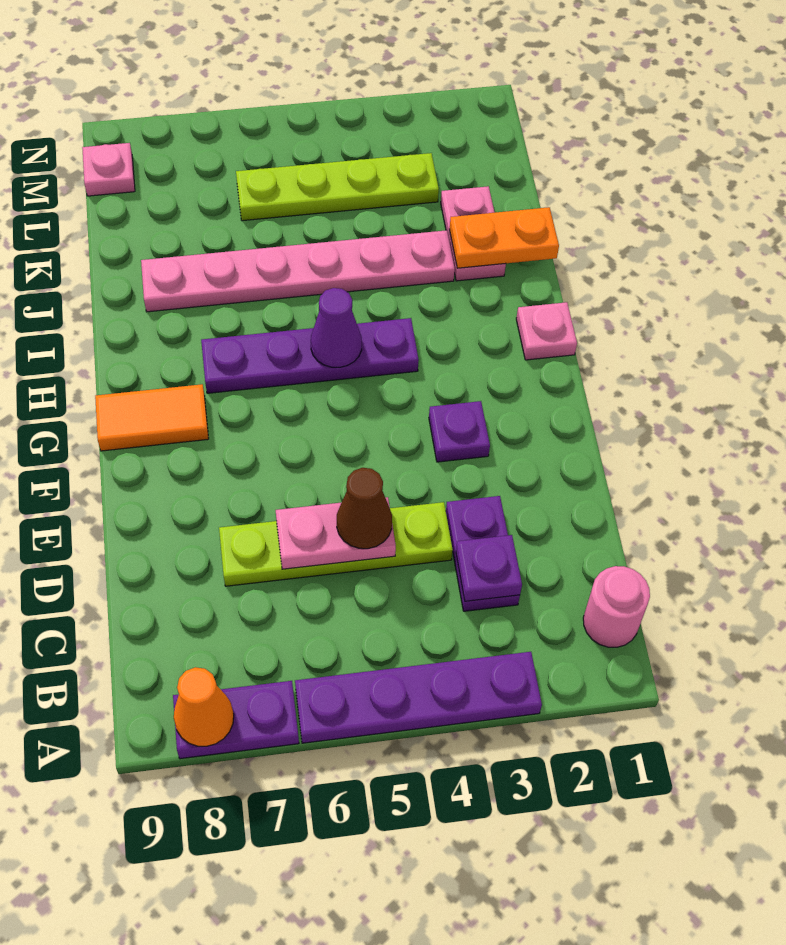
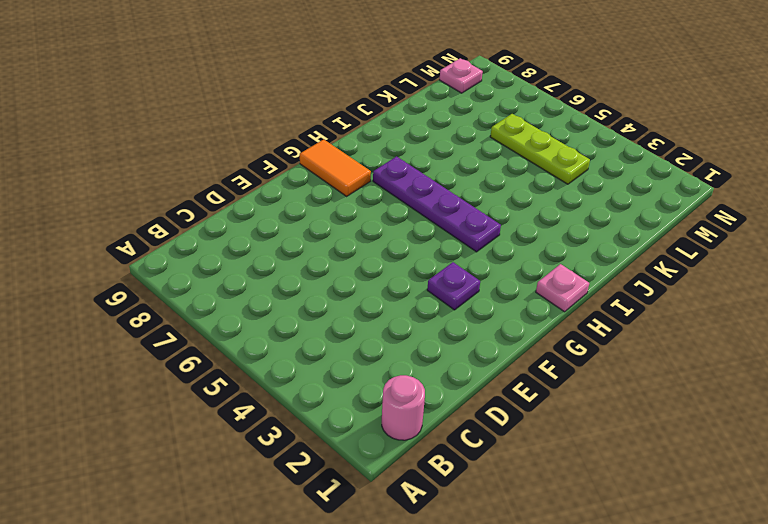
lime plate L4:L6 level 1 -> lime plate L3:L6 level 1
none -> purple plate A3:A6 level 1
none -> purple plate A7:A8 level 1
none -> purple plate C3:D3 level 1

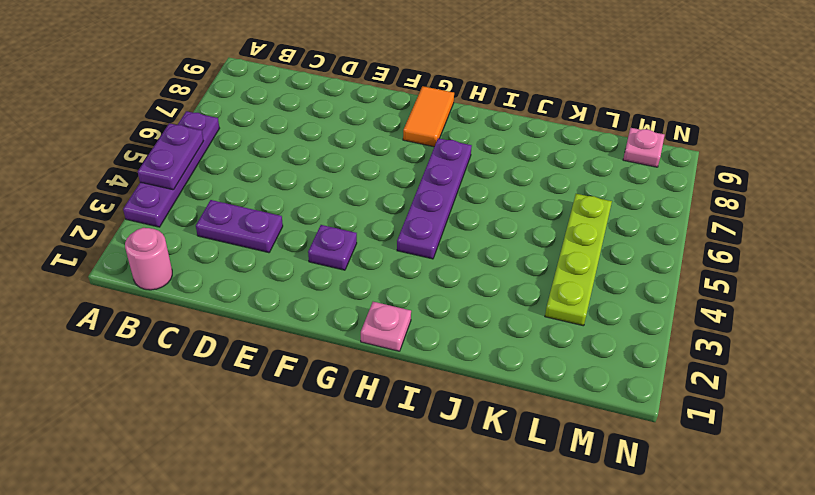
purple plate A4:A5 level 2 -> purple plate A7:A8 level 1
none -> lime plate D4:D7 level 1
none -> pink plate J2:K2 level 1
none -> pink plate J3:J8 level 1

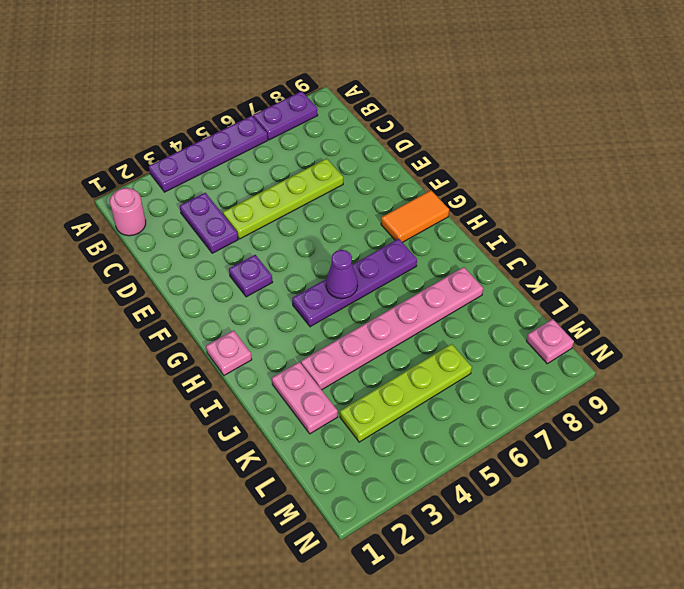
none -> orange cone A8 level 2
none -> purple plate C3 level 2
none -> pink plate D5:D6 level 2

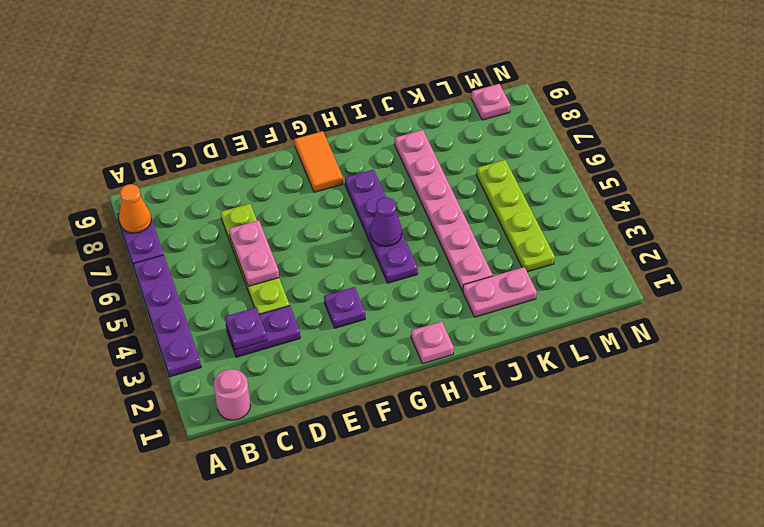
none -> orange plate J1:J2 level 2
none -> brown cone D5 level 3

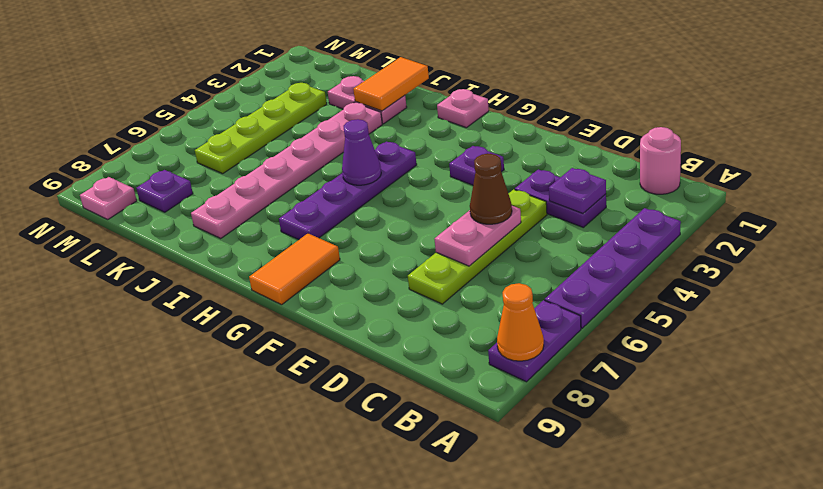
orange tile J1:J2 level 2 -> orange plate J1:J2 level 2
purple plate L8 level 1 -> none

